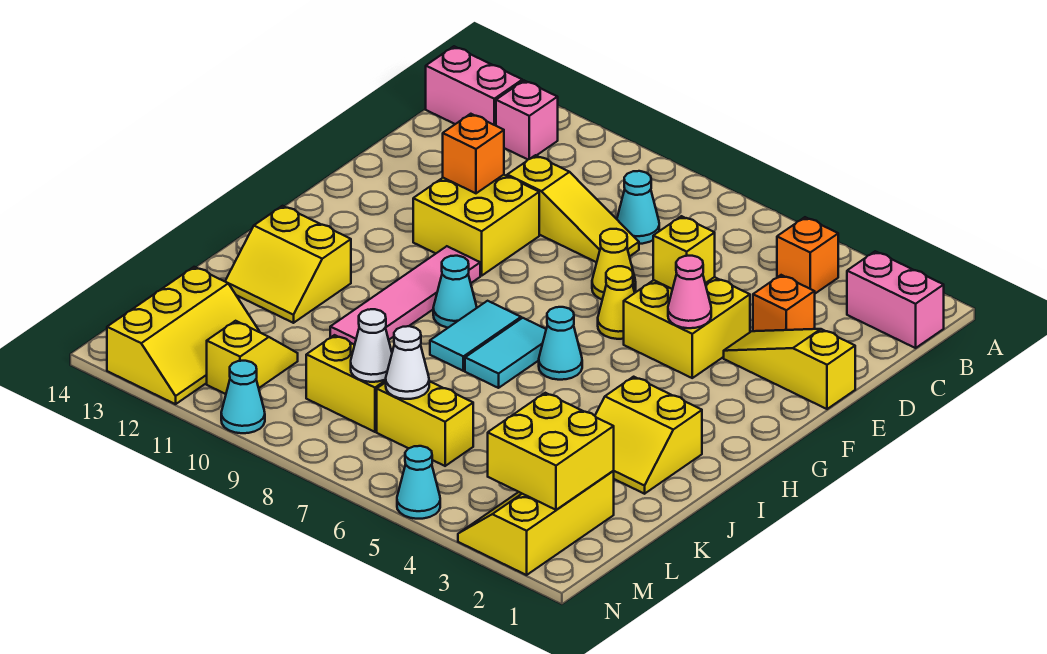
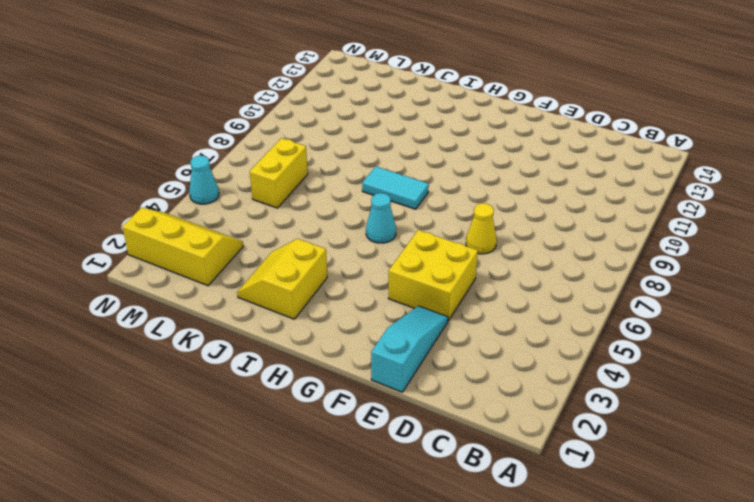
cyan slope E1:E3 level 1 top 1 -> yellow slope E1:E3 level 1 top 1
none -> pink brick B1:B2 level 1
none -> orange brick B4 level 1
none -> pink brick B12 level 1
none -> pink brick B13:B14 level 1

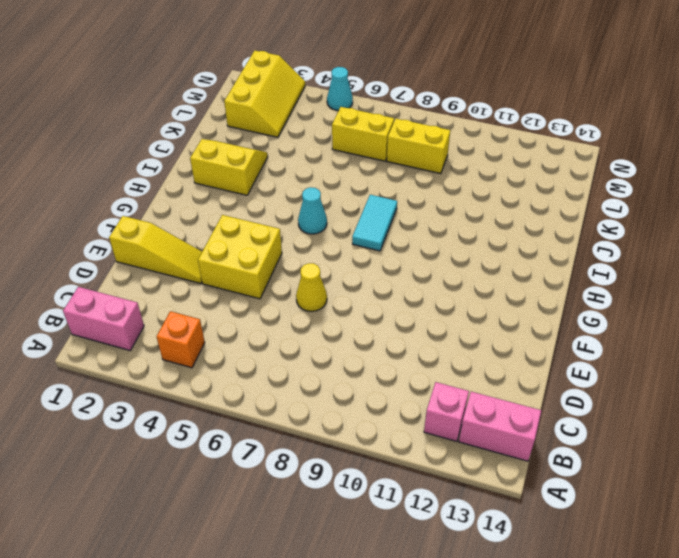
none -> cyan cone C8 level 1
none -> orange brick D3 level 1
none -> yellow slope D8:D10 level 1 top 10
none -> yellow brick E10:F11 level 1

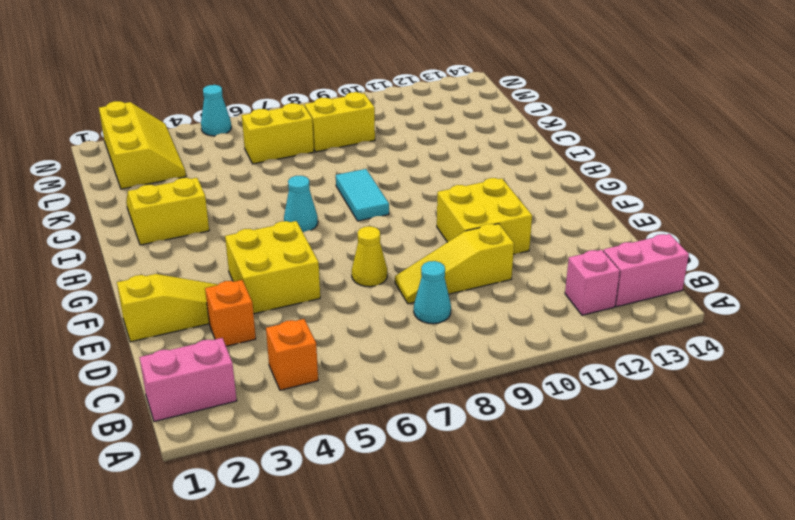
none -> yellow cone F6 level 1
none -> pink tile G10:J10 level 1
none -> cyan tile H7:I7 level 1
none -> cyan cone H9 level 1

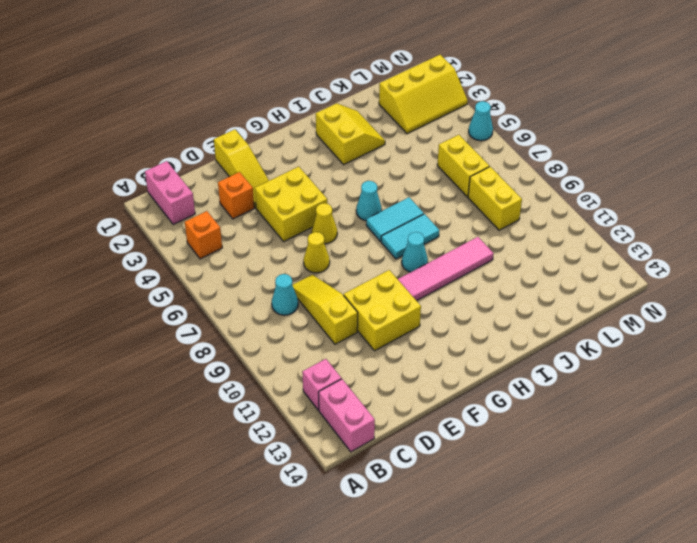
none -> yellow slope I12:J13 level 1 top I
none -> yellow slope L11:M11 level 1 top M
none -> yellow slope L12:N13 level 1 top 13
none -> cyan cone N10 level 1

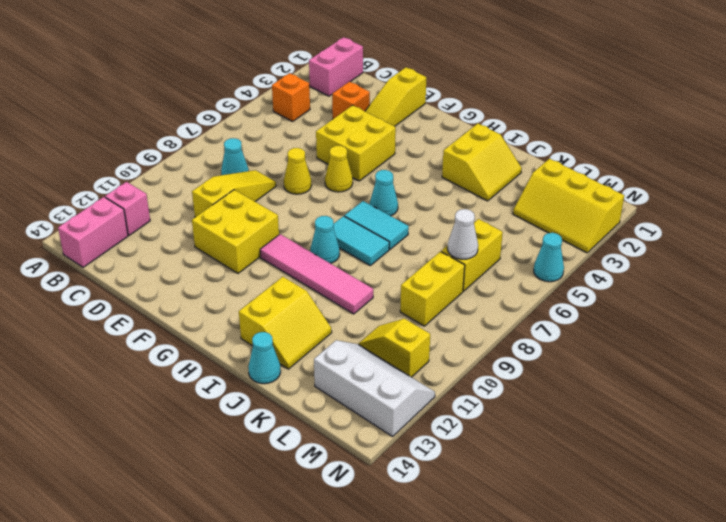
cyan cone J14 level 1 -> cyan cone N10 level 1
white slope L12:N13 level 1 top 13 -> yellow slope L12:N13 level 1 top 13
none -> yellow brick E5 level 2
none -> orange brick E11 level 2
none -> pink cone F4 level 2
none -> yellow brick L2:M3 level 2

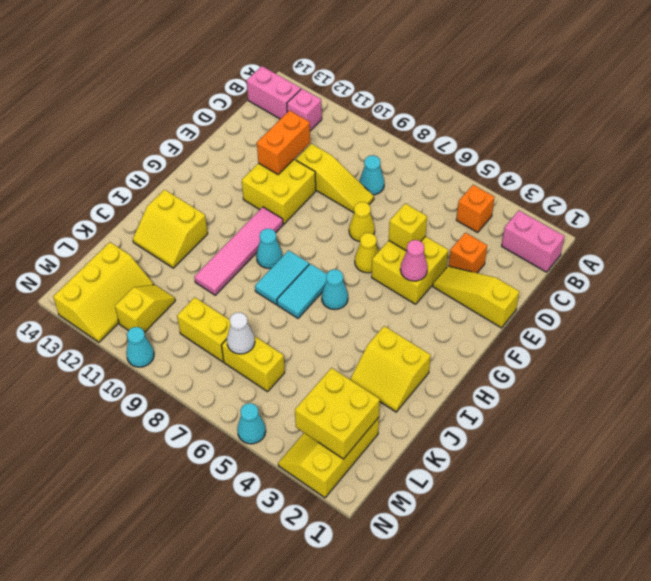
orange brick D11:E11 level 2 -> orange brick E11 level 2
none -> white cone L8 level 2

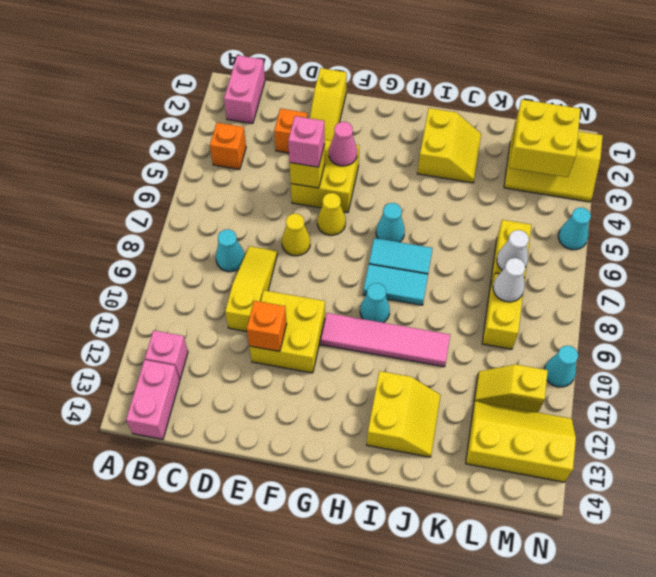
pink brick E5 level 3 -> none

